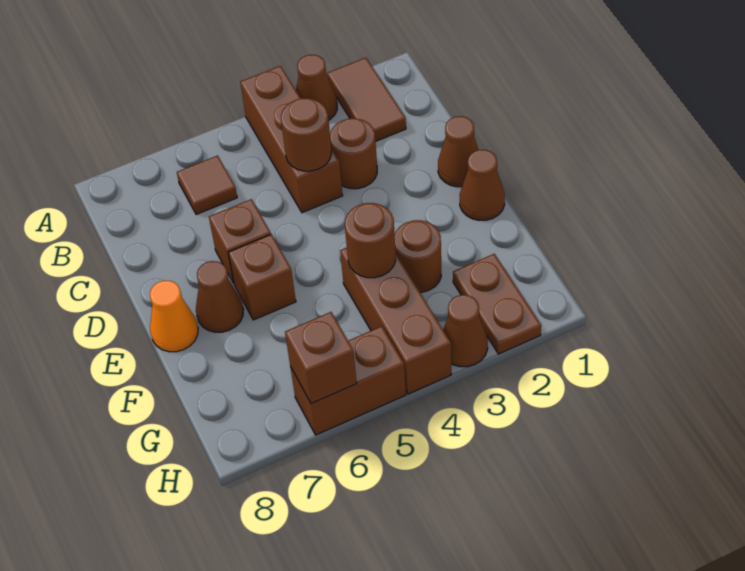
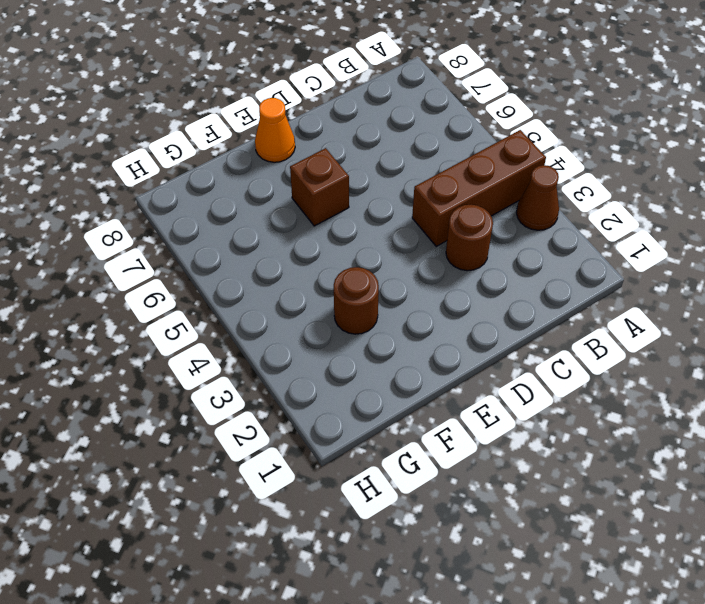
none -> brown tile A2:B2 level 1
none -> brown tile B6 level 1
none -> brown cone D1 level 1

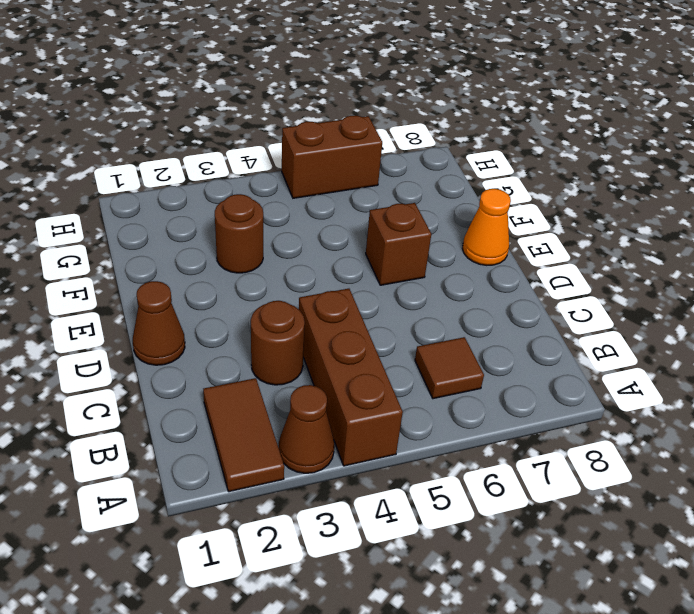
none -> brown brick D6 level 1
none -> brown cone E1 level 1
none -> brown cone E7 level 1

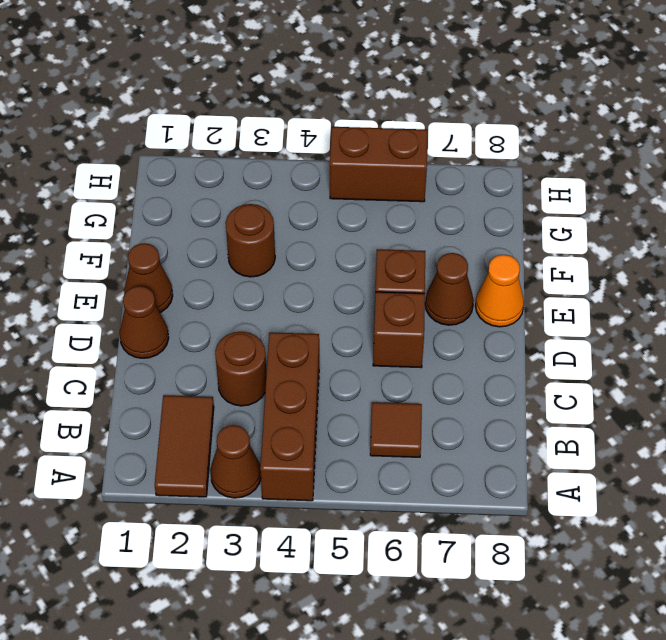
none -> brown brick F4:H4 level 1
none -> brown plate G2:H2 level 1
none -> brown cone H3 level 1

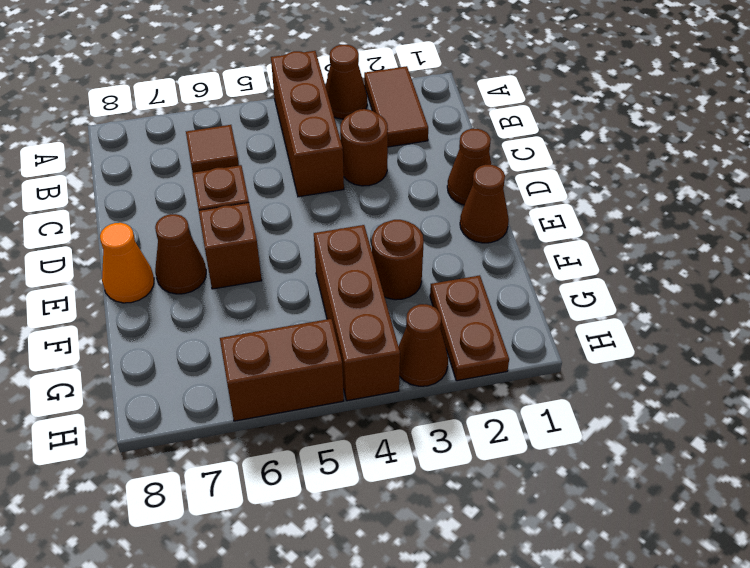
none -> brown round brick C4 level 2
none -> brown round brick F4 level 2
none -> brown brick H6 level 2

